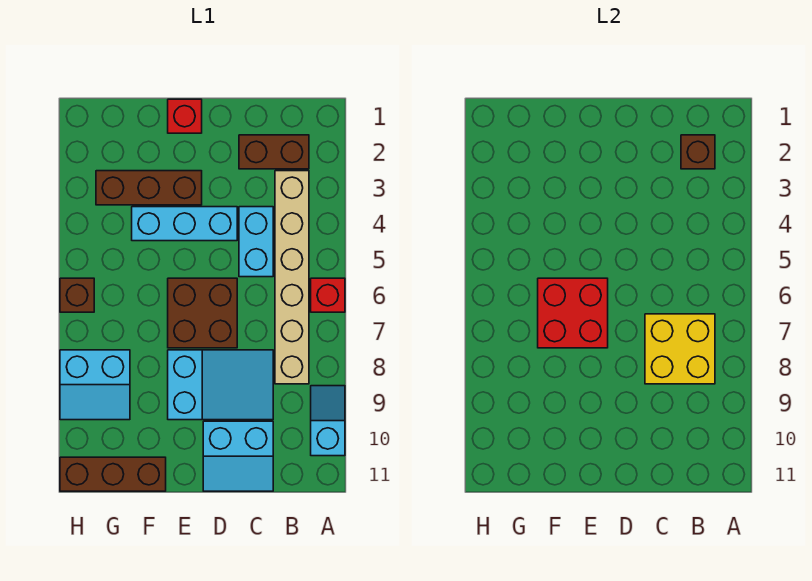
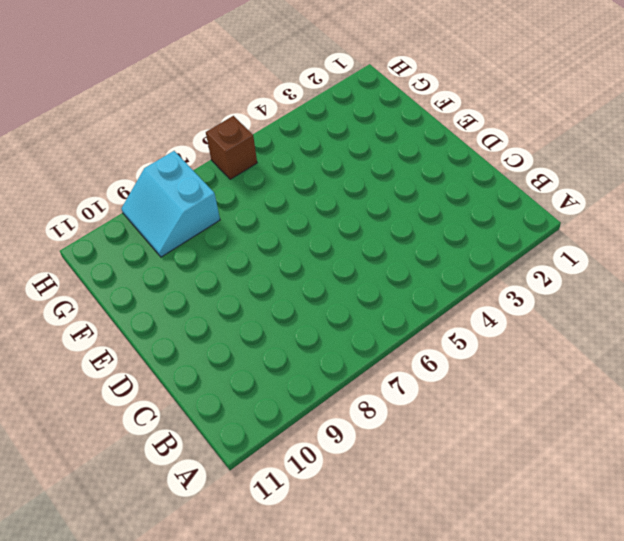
none -> red brick A6 level 1
none -> cyan slope A9:A10 level 1 top 10
none -> brown brick B2:C2 level 1

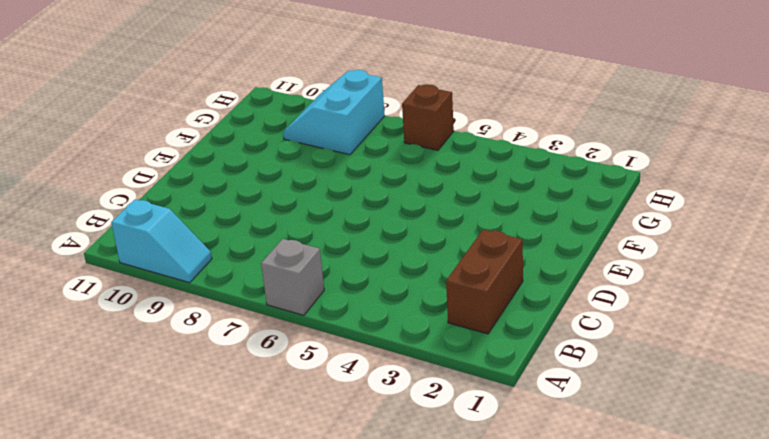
grey brick A6 level 1 -> red brick A6 level 1
none -> tan brick B3:B8 level 1
none -> cyan brick C4:C5 level 1
none -> cyan slope C8:E9 level 1 top E

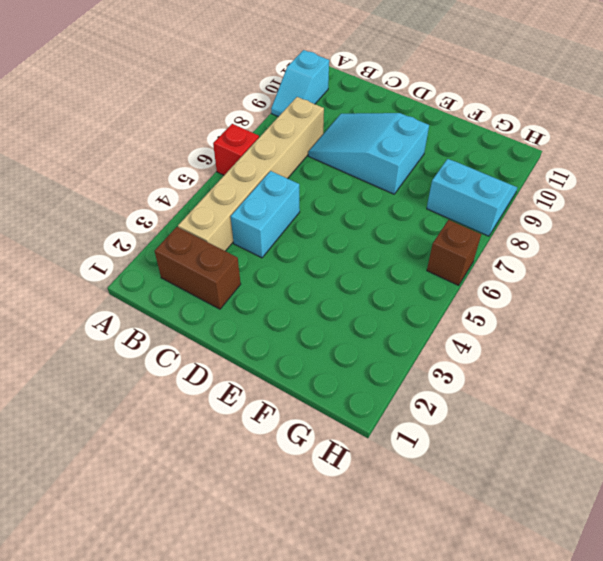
none -> cyan slope C10:D11 level 1 top 10
none -> cyan brick D4:F4 level 1
none -> brown brick D6:E7 level 1

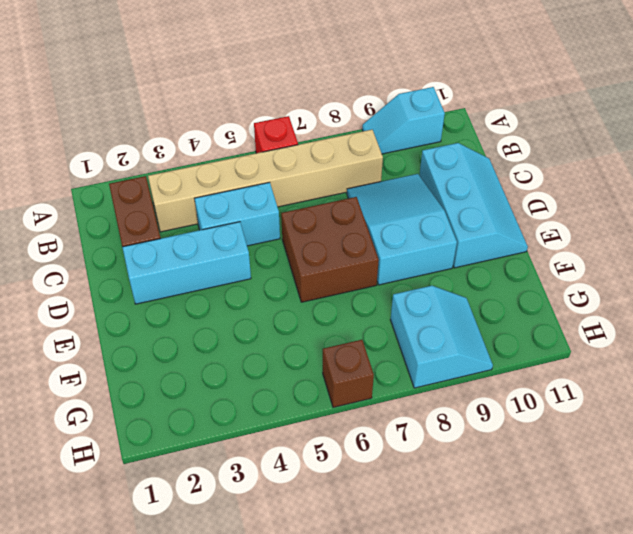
cyan slope C10:E11 level 1 top 10 -> cyan slope C10:D11 level 1 top 10
cyan brick D2:D4 level 1 -> cyan brick D4:F4 level 1
none -> red brick E1 level 1
none -> brown brick E3:G3 level 1
none -> brown brick F11:H11 level 1

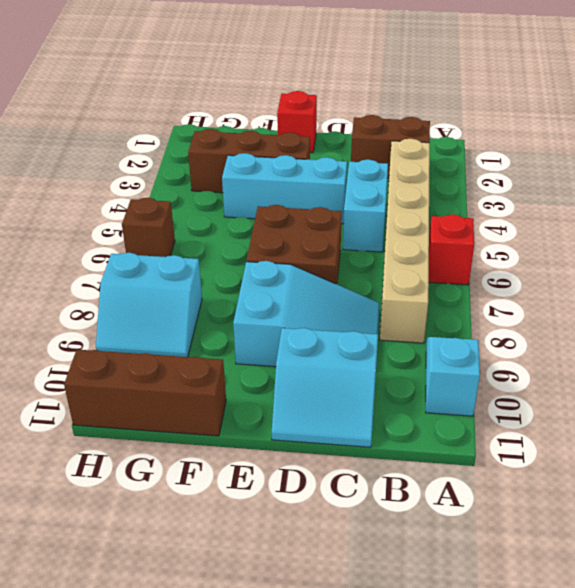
none -> brown brick B2 level 2
none -> yellow brick B7:C8 level 2
none -> red brick E6:F7 level 2

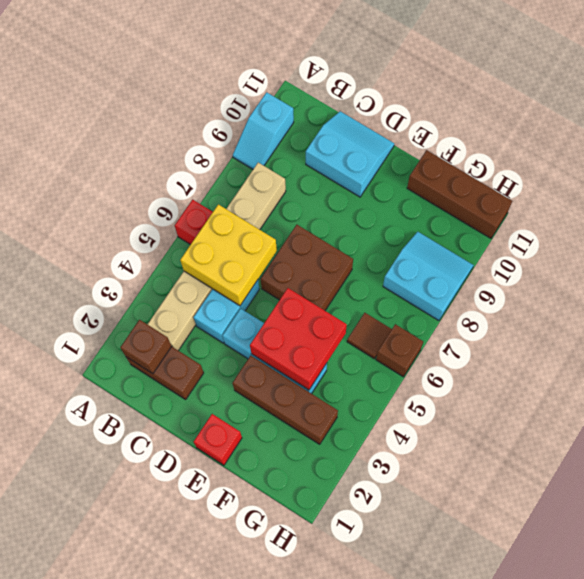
yellow brick B5:C6 level 2 -> yellow brick B7:C8 level 2
red brick E4:F5 level 2 -> red brick E6:F7 level 2
brown tile G6 level 1 -> none
none -> cyan slope C8:E9 level 1 top E

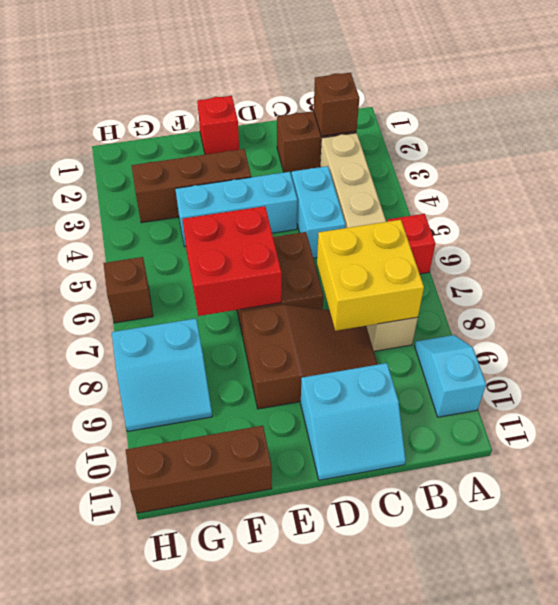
brown slope C8:E9 level 1 top E -> cyan slope C8:E9 level 1 top E

